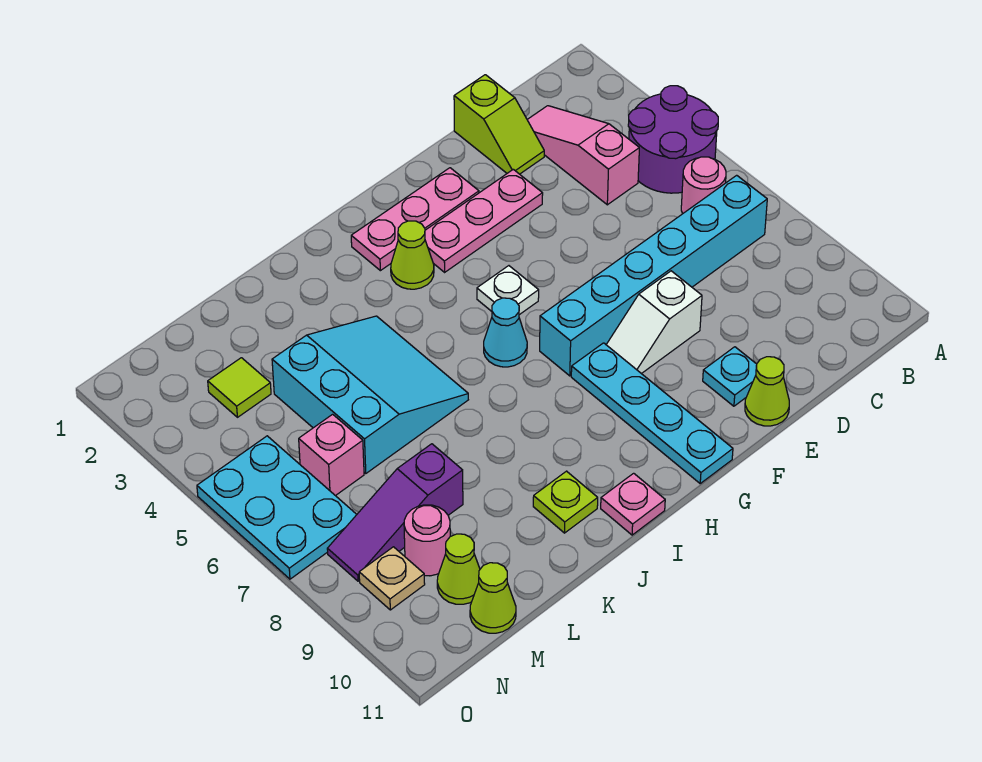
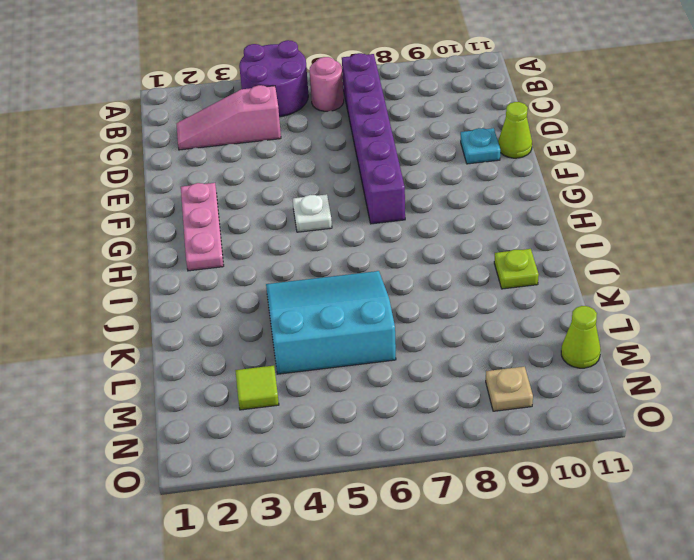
purple brick B7:G7 level 1 -> cyan brick B7:G7 level 1
none -> lime slope D1:D2 level 1 top 1
none -> pink plate E3:G3 level 1
none -> white slope E8:F8 level 1 top E

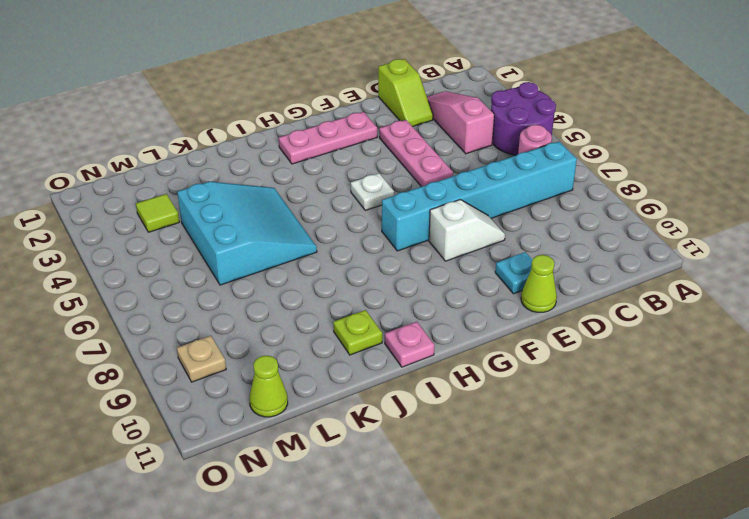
pink plate E3:E5 level 1 -> pink plate E3:G3 level 1
white slope E8:F8 level 1 top F -> white slope E8:F8 level 1 top E
none -> cyan plate G8:G11 level 1
none -> lime cone H3 level 1
none -> cyan cone H6 level 1

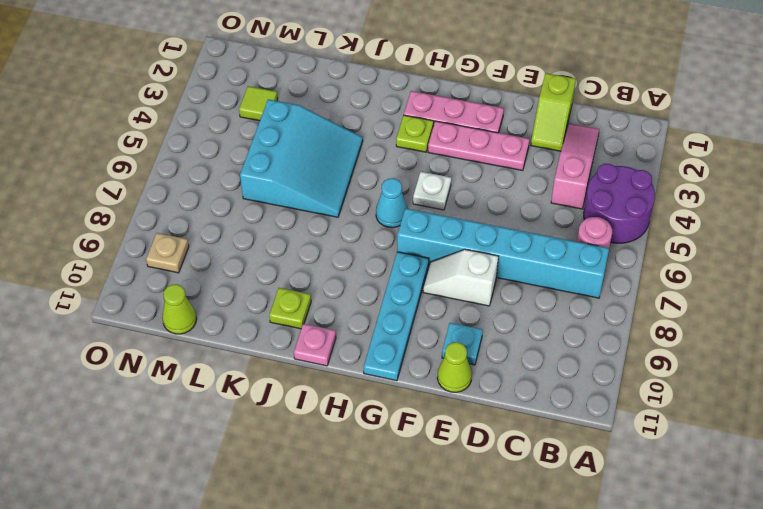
lime plate H3 level 1 -> lime cone H3 level 1
none -> purple slope L8:N8 level 1 top L
none -> pink brick M6 level 1
none -> pink round brick M9 level 1

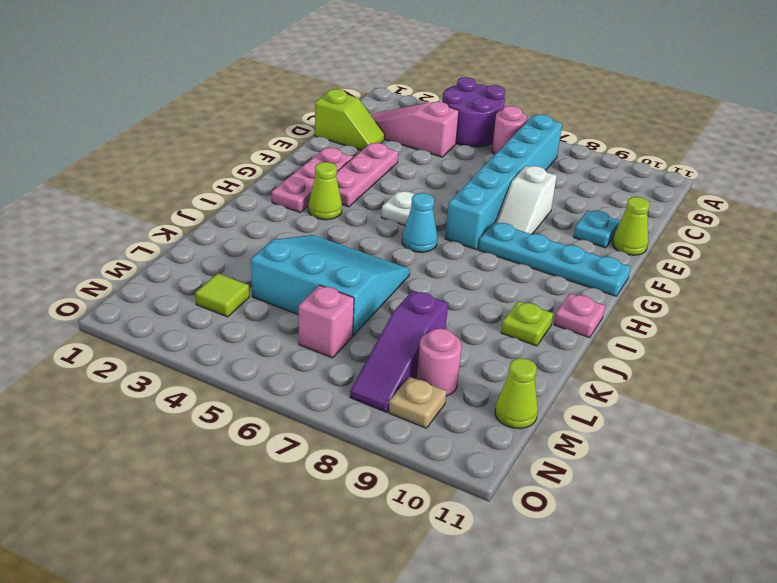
none -> lime cone M10 level 1
none -> cyan plate N5:O7 level 1

